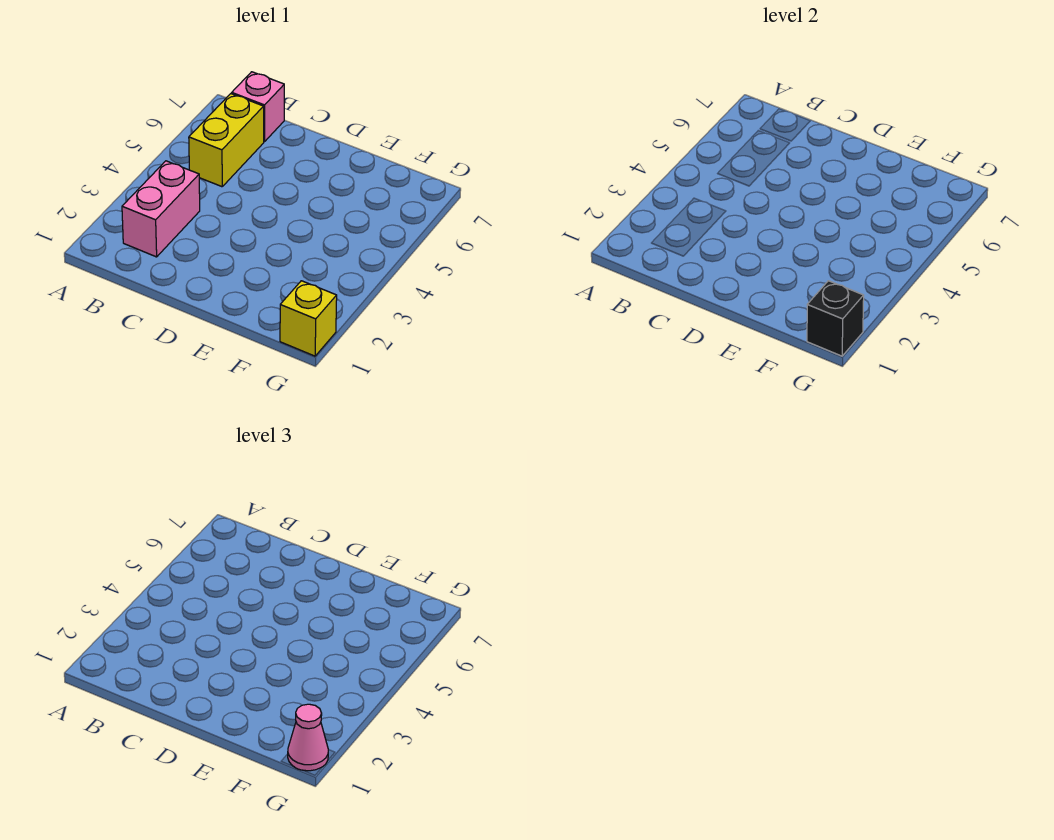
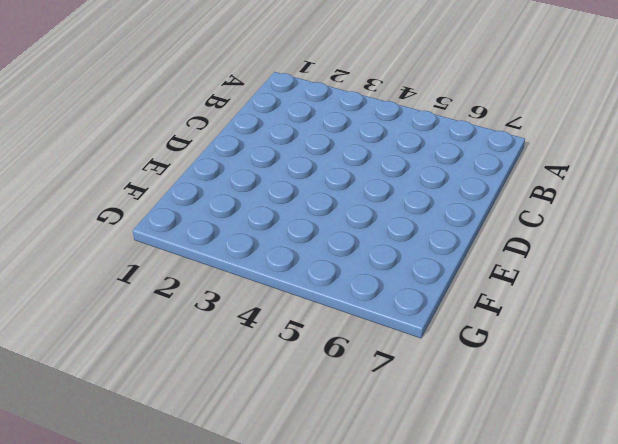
none -> pink brick B2:B3 level 1
none -> yellow brick B5:B6 level 1

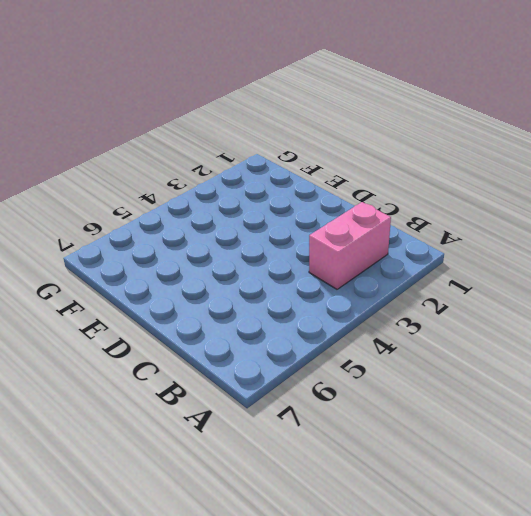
none -> yellow brick B5:B6 level 1
none -> pink brick B7 level 1

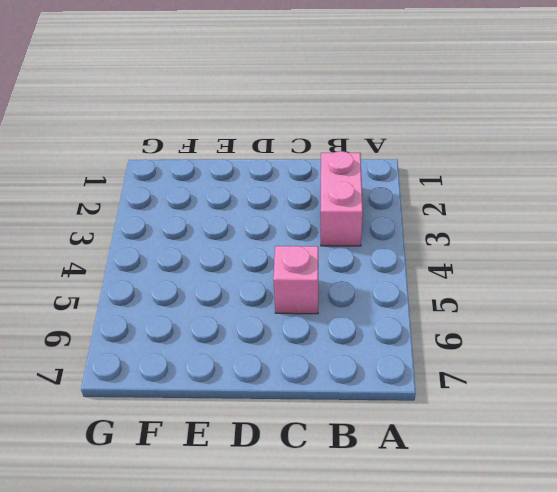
pink brick C5 level 1 -> pink brick B7 level 1
none -> yellow brick B5:B6 level 1
none -> yellow brick G1 level 1

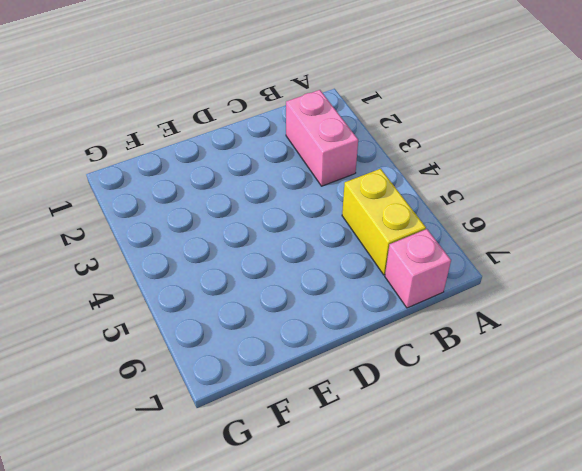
none -> yellow brick G1 level 1
none -> black brick G1 level 2

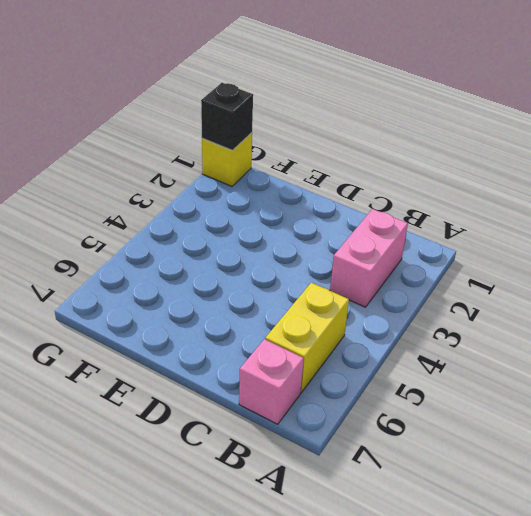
none -> pink cone G1 level 3

